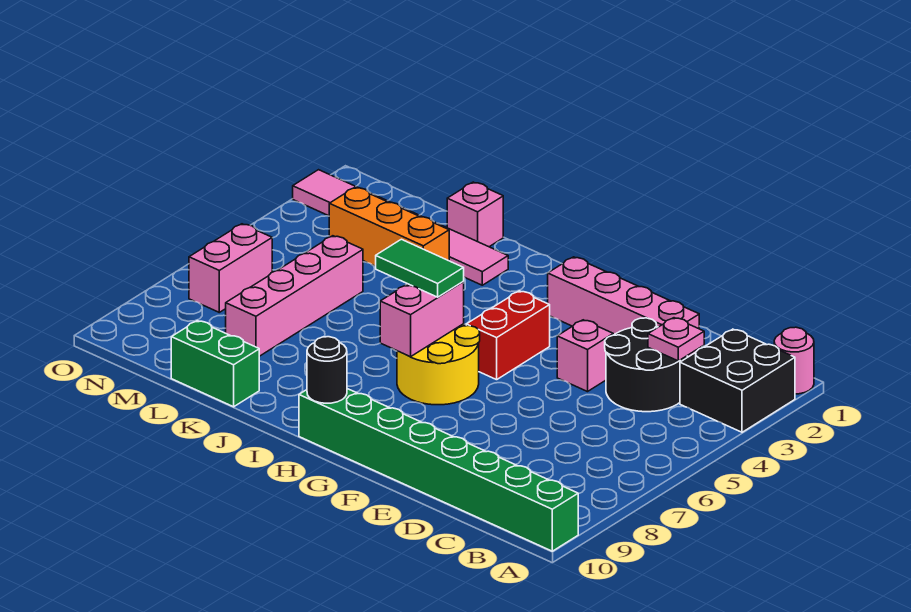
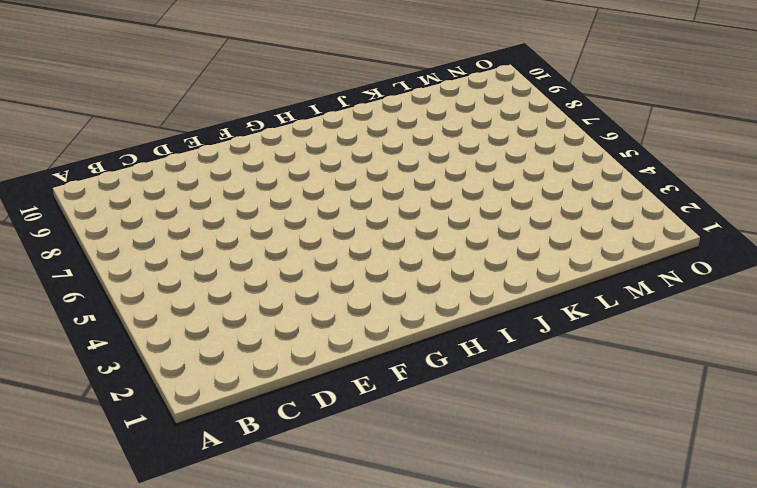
none -> pink round brick A1 level 1
none -> black brick A2:B3 level 1
none -> green brick A10:H10 level 1

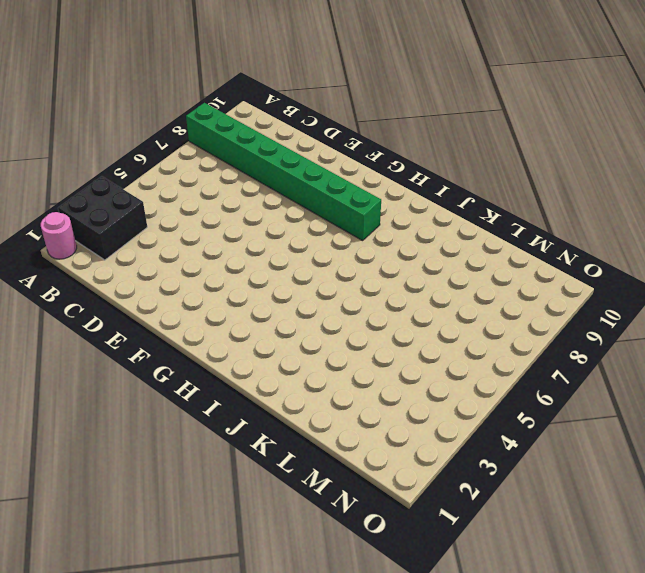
green brick A8:H8 level 1 -> green brick A10:H10 level 1
none -> black round brick C3:D4 level 1
none -> pink brick D2:G2 level 1
none -> pink brick E4 level 1

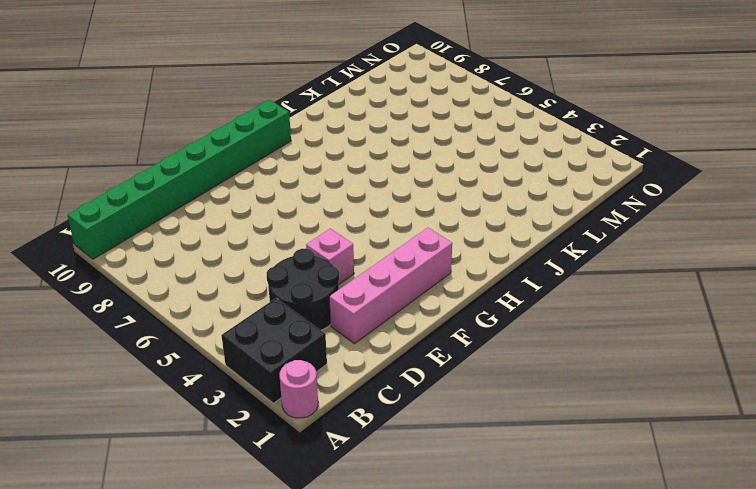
none -> red brick G4:G5 level 1
none -> yellow round brick G6:H7 level 1
none -> pink tile J2:O2 level 1

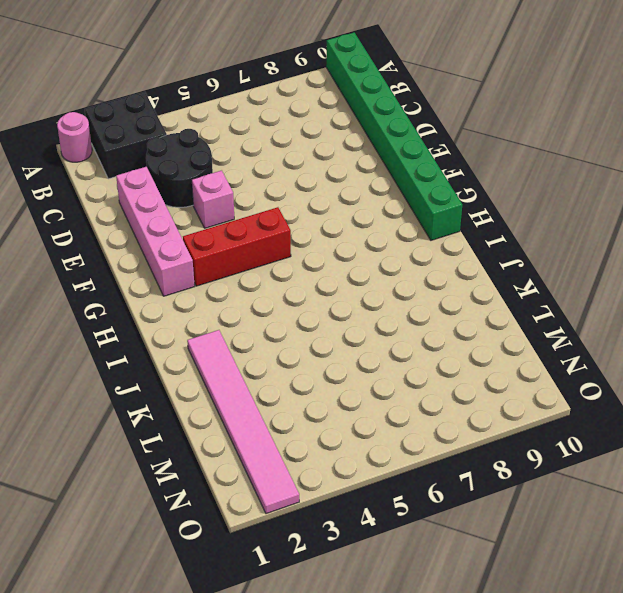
red brick G3:G5 level 1 -> red brick G4:G5 level 1
none -> yellow round brick G6:H7 level 1
none -> pink brick K1 level 1
none -> orange brick K3:M3 level 1

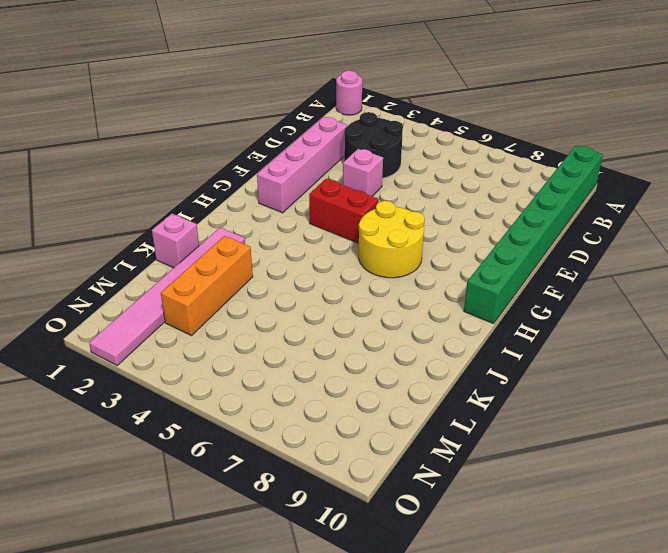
none -> black brick A2:B3 level 1
none -> green brick K10:L10 level 1
none -> pink brick L5:L8 level 1

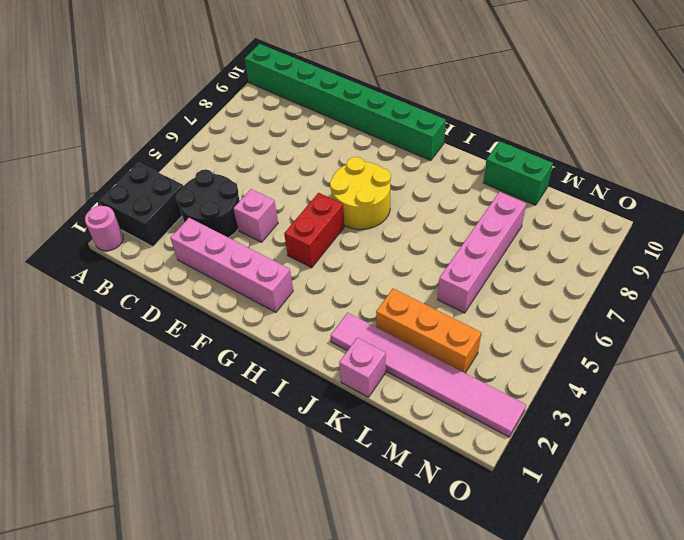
none -> pink brick N6:N7 level 1
none -> pink plate C3 level 2
none -> pink brick H6:H7 level 2

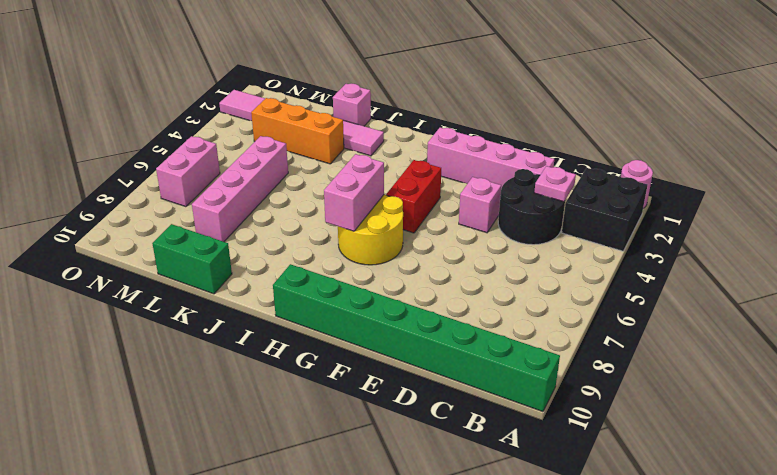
none -> black round brick H10 level 2
none -> green tile H6:I6 level 3

